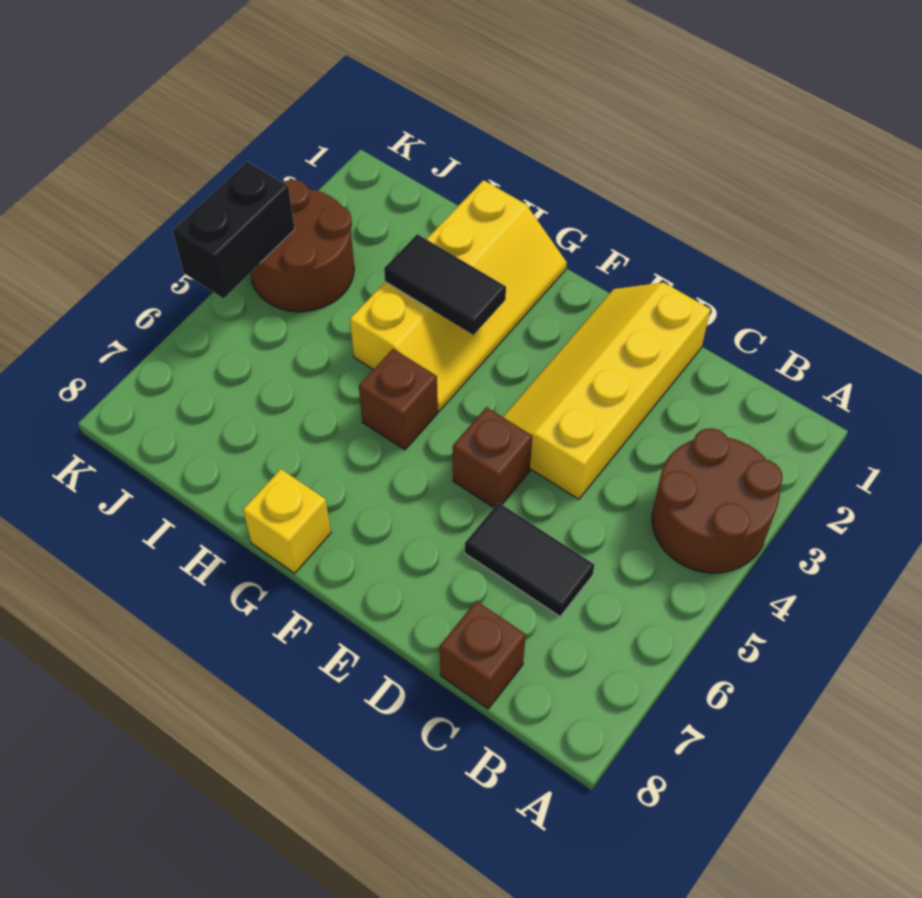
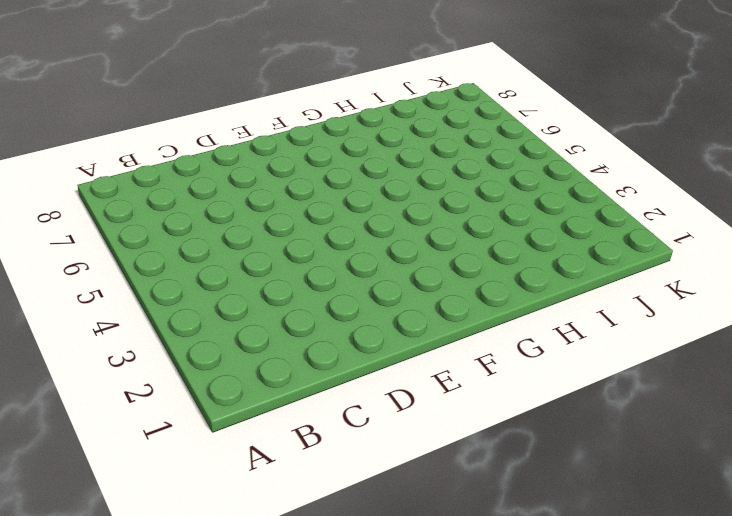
none -> brown round brick A3:B4 level 1
none -> black tile C6:D6 level 1

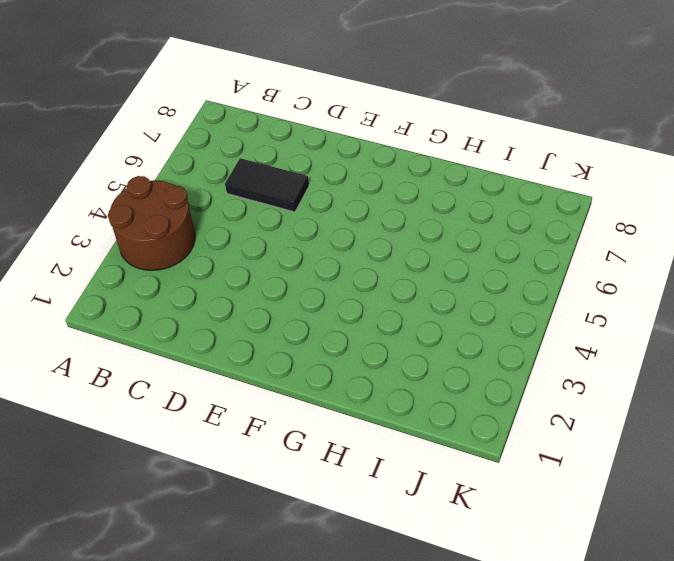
none -> brown brick C8 level 1
none -> yellow slope D1:E4 level 1 top D

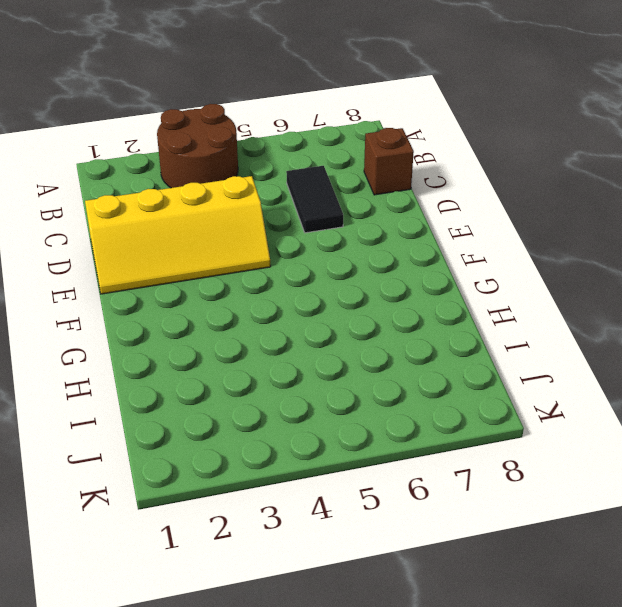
none -> brown brick E5 level 1
none -> yellow slope G1:H4 level 1 top H

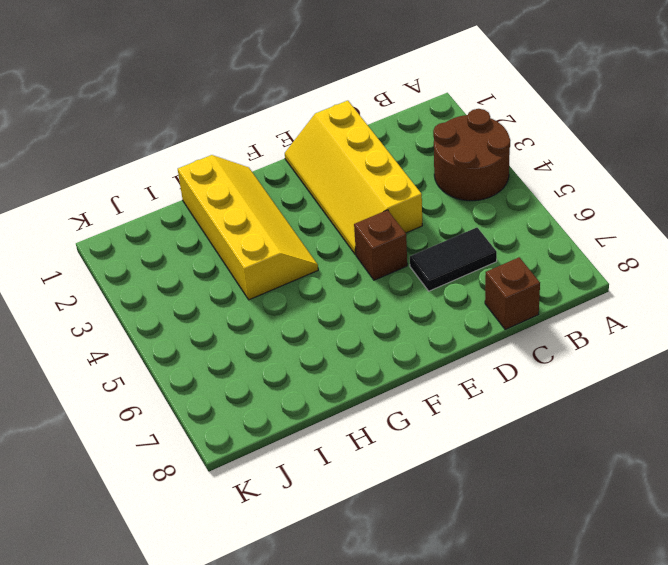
none -> brown brick G5 level 1
none -> yellow brick G8 level 1

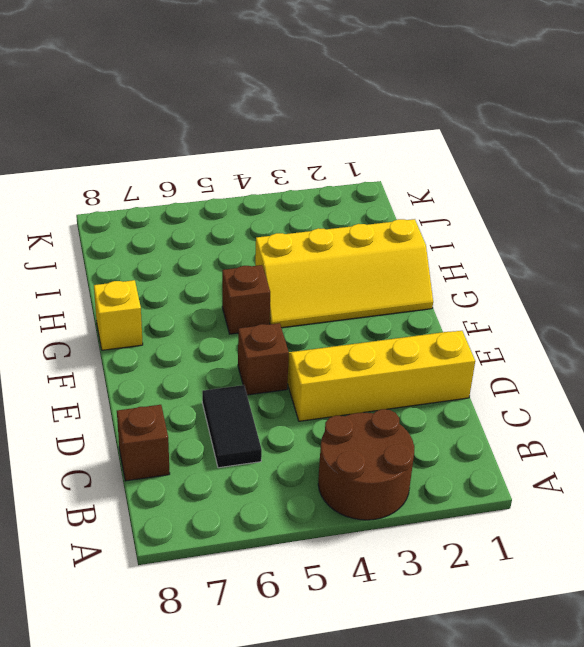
none -> brown round brick J3:K4 level 1
none -> black tile G3:H3 level 2

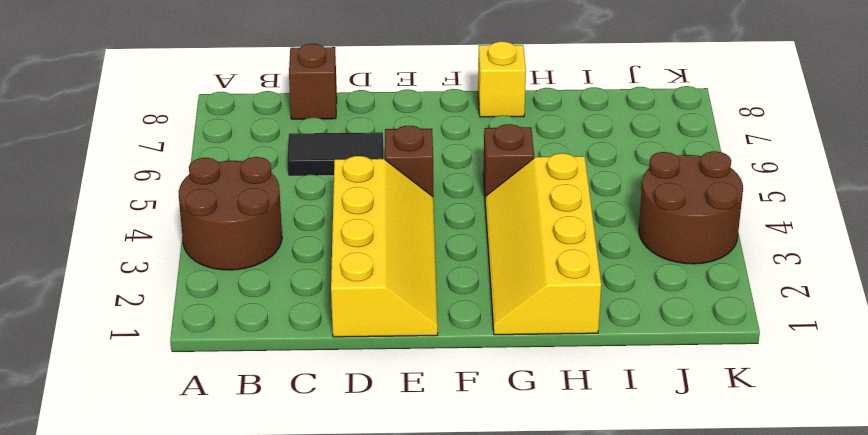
none -> black tile G3:H3 level 2
none -> black brick K4:K5 level 2

